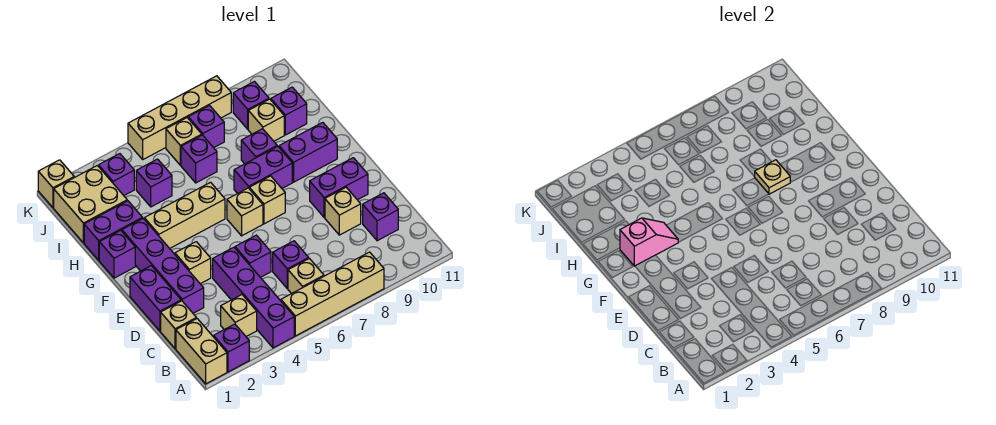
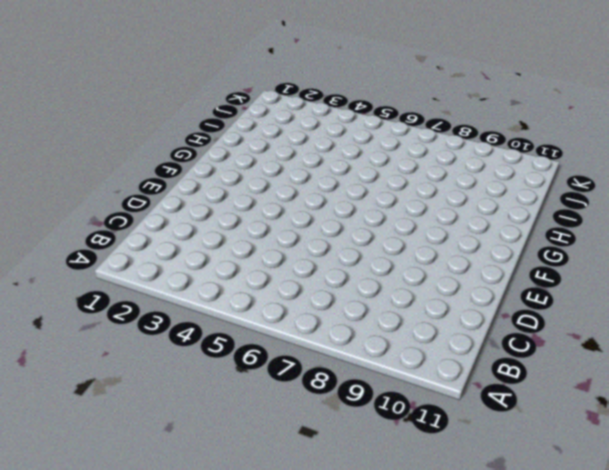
none -> tan brick A1:B1 level 1
none -> purple brick A2 level 1
none -> purple brick A4:D4 level 1
none -> tan brick A5:A8 level 1

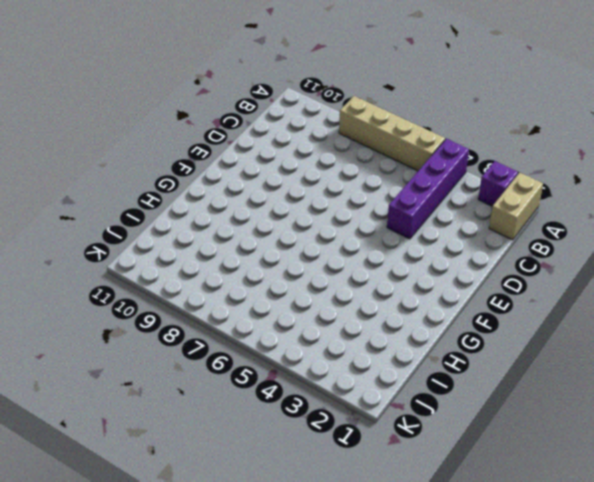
none -> tan brick B3 level 1
none -> tan brick B6 level 1
none -> tan brick C1 level 1
none -> purple brick C6 level 1

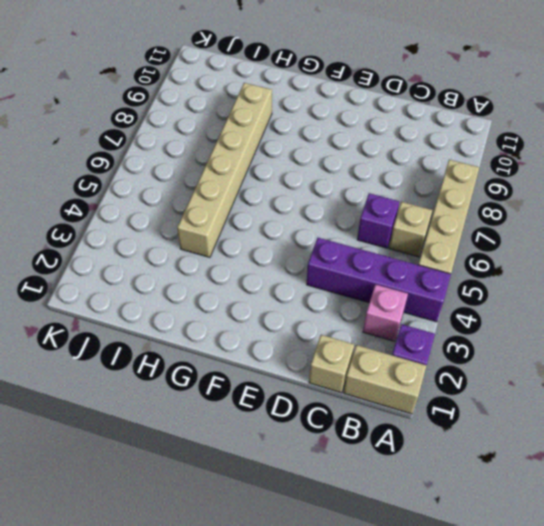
pink brick B3 level 1 -> tan brick B3 level 1
tan brick H4:H9 level 1 -> purple brick H8 level 1
none -> purple brick C10 level 1
none -> purple brick D1:E1 level 1
none -> purple brick D2:G2 level 1
none -> purple brick D5 level 1

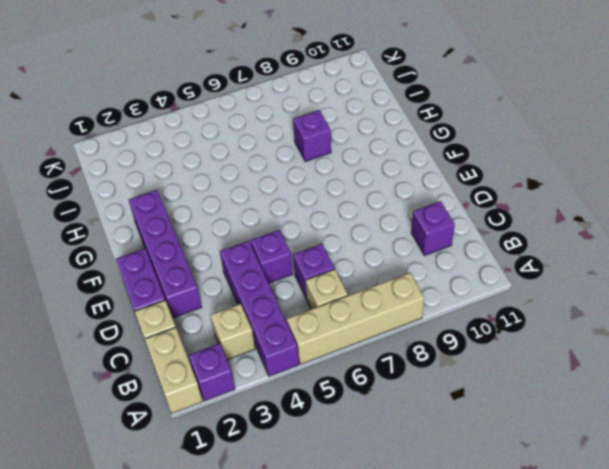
none -> tan brick D9 level 1
none -> tan brick E3 level 1
none -> purple brick E9:E10 level 1
none -> tan brick F6 level 1

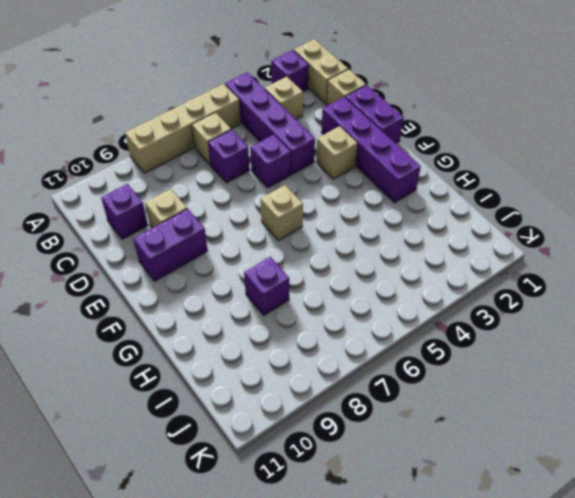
none -> tan brick F7 level 1
none -> purple brick G1 level 1
none -> tan brick G3:G5 level 1
none -> purple brick G7:G8 level 1

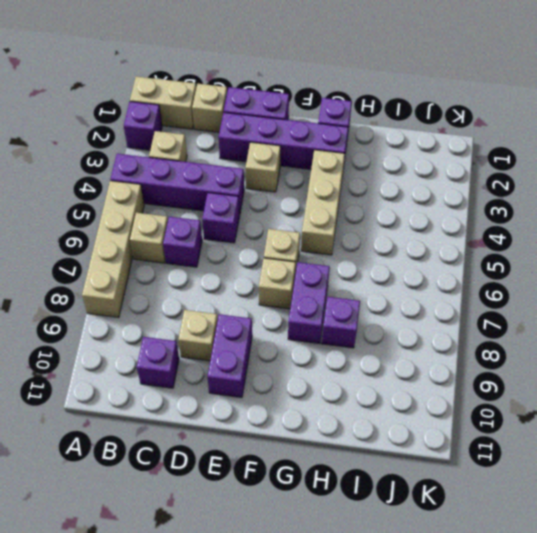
none -> purple brick G9:G10 level 1
none -> purple brick H1:H2 level 1
none -> tan brick I1:J2 level 1
none -> purple brick I4 level 1

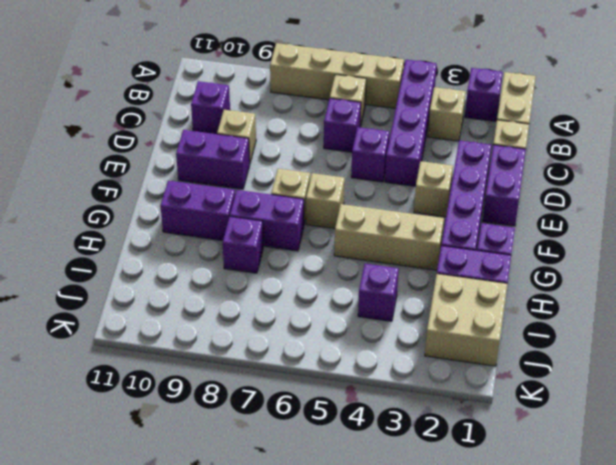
none -> purple brick I6 level 1
none -> tan brick I9 level 1
none -> purple brick I10 level 1
none -> purple brick J3 level 1

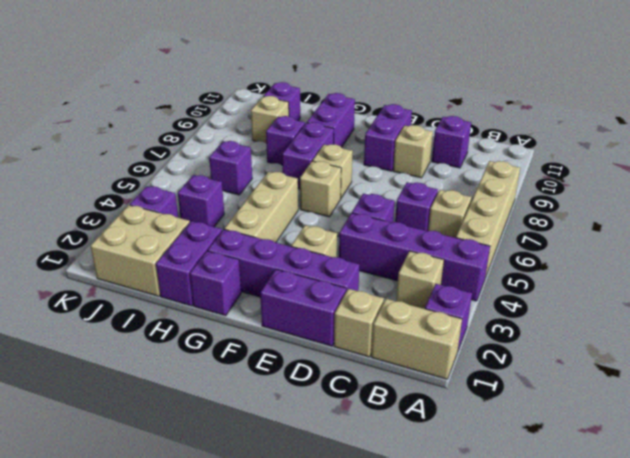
none -> tan brick J6 level 1
none -> purple brick J7 level 1
none -> purple brick J9 level 1
none -> tan brick K1 level 1

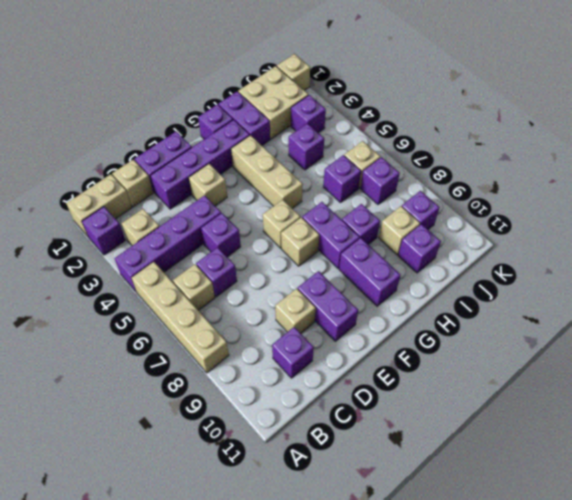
none -> tan brick K5:K8 level 1
none -> pink slope G2:G3 level 2 top 2
none -> tan plate G8 level 2

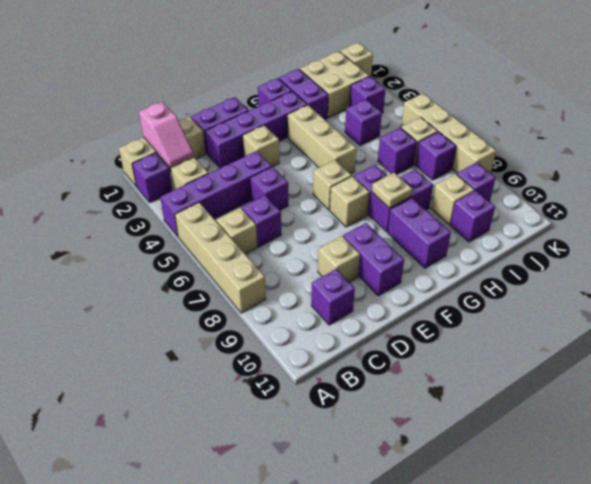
pink slope B1:B2 level 2 top 1 -> pink slope G2:G3 level 2 top 2

